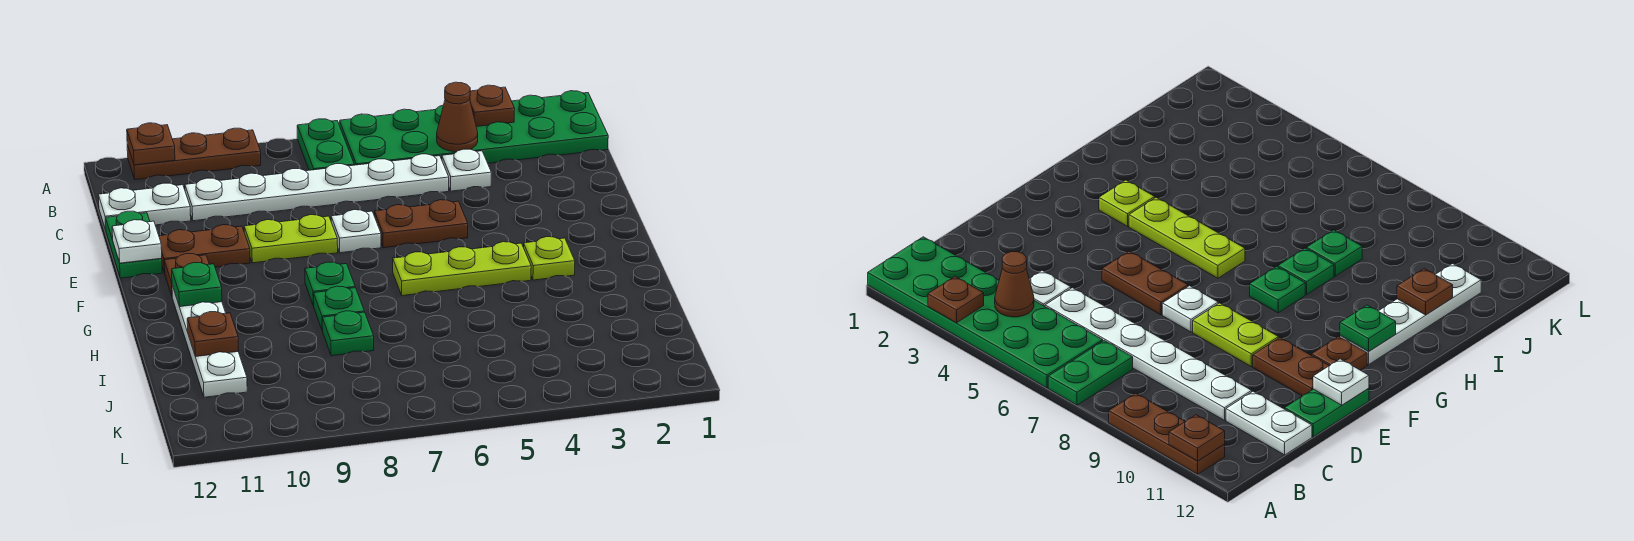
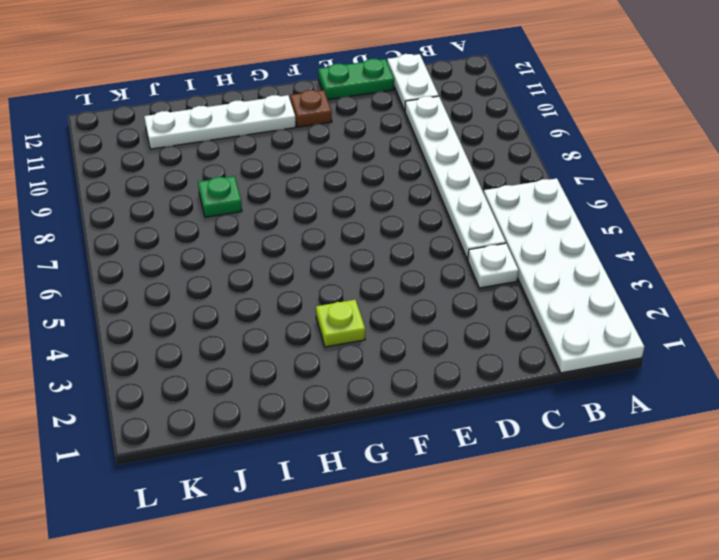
white plate A1:B6 level 1 -> green plate A1:B6 level 1
none -> green plate A7:B7 level 1
none -> brown plate A9:A11 level 1
none -> brown plate E5:E6 level 1

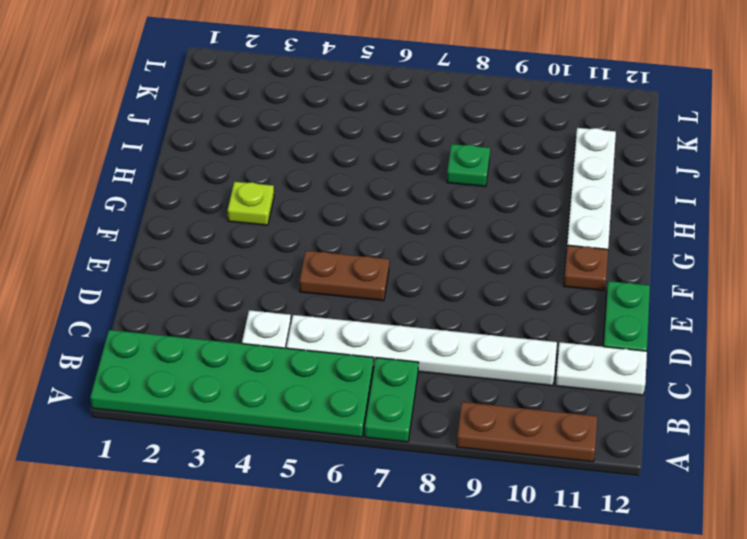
none -> white plate E7 level 1
none -> lime plate E8:E9 level 1
none -> brown plate E10:E11 level 1

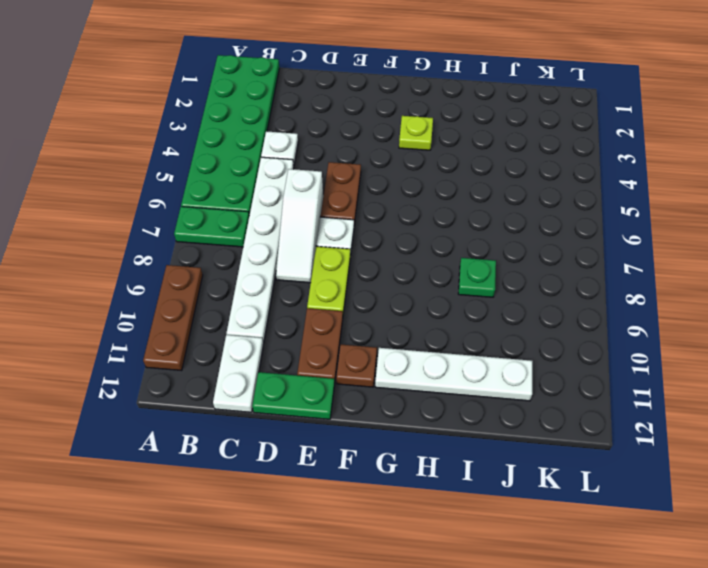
white slope D6:D8 level 1 top 6 -> none
none -> lime plate G4:G6 level 1
none -> green plate G8 level 1
none -> green plate H8 level 1

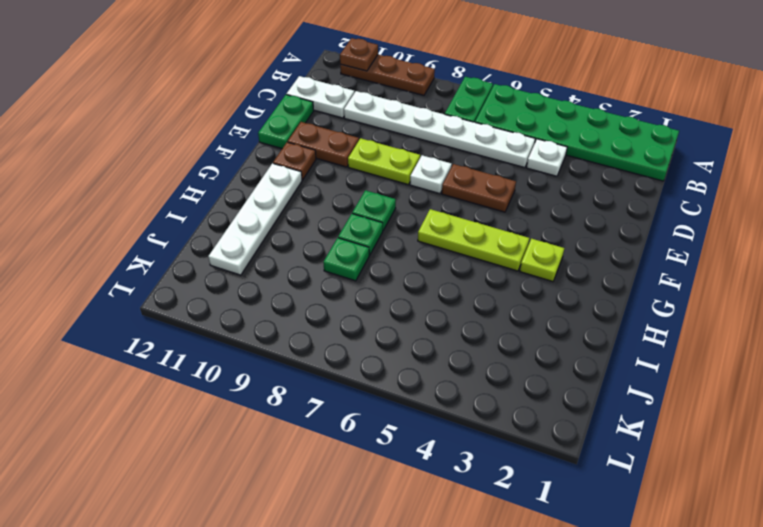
none -> brown plate A3 level 2
none -> brown cone B4 level 2
none -> white plate E12 level 2

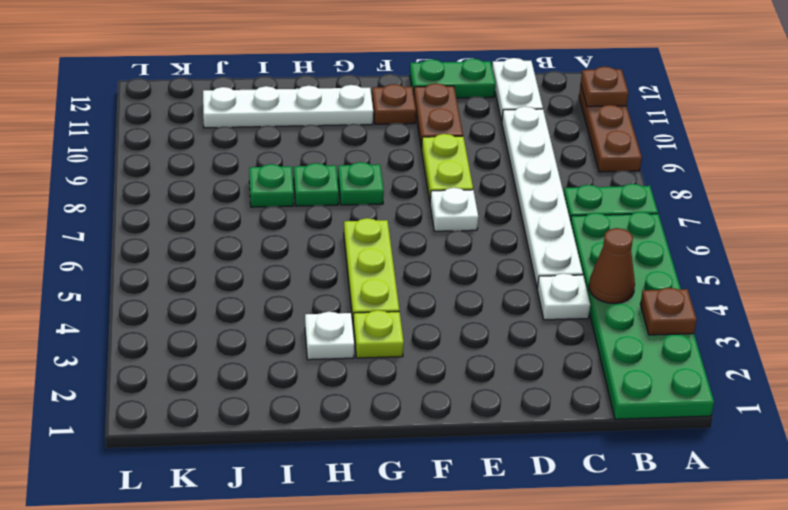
white plate H3 level 1 -> white plate E12 level 2
none -> brown plate E5:E6 level 1
none -> green plate G11 level 2
none -> brown plate I11 level 2

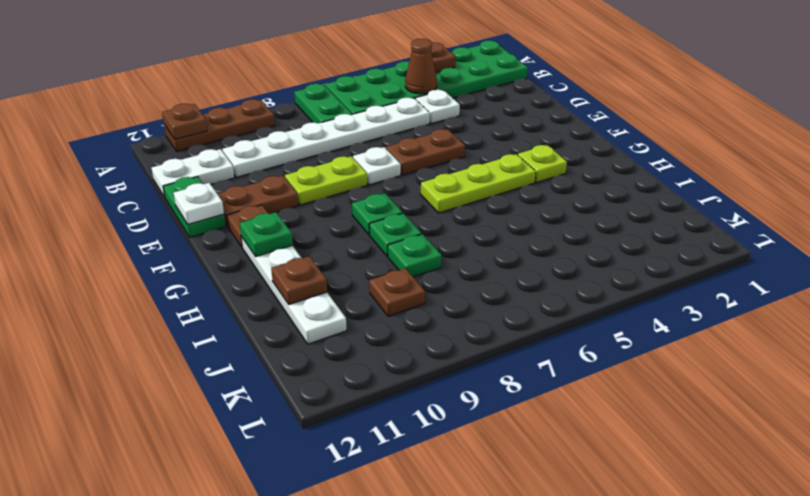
brown plate J9 level 1 -> none

